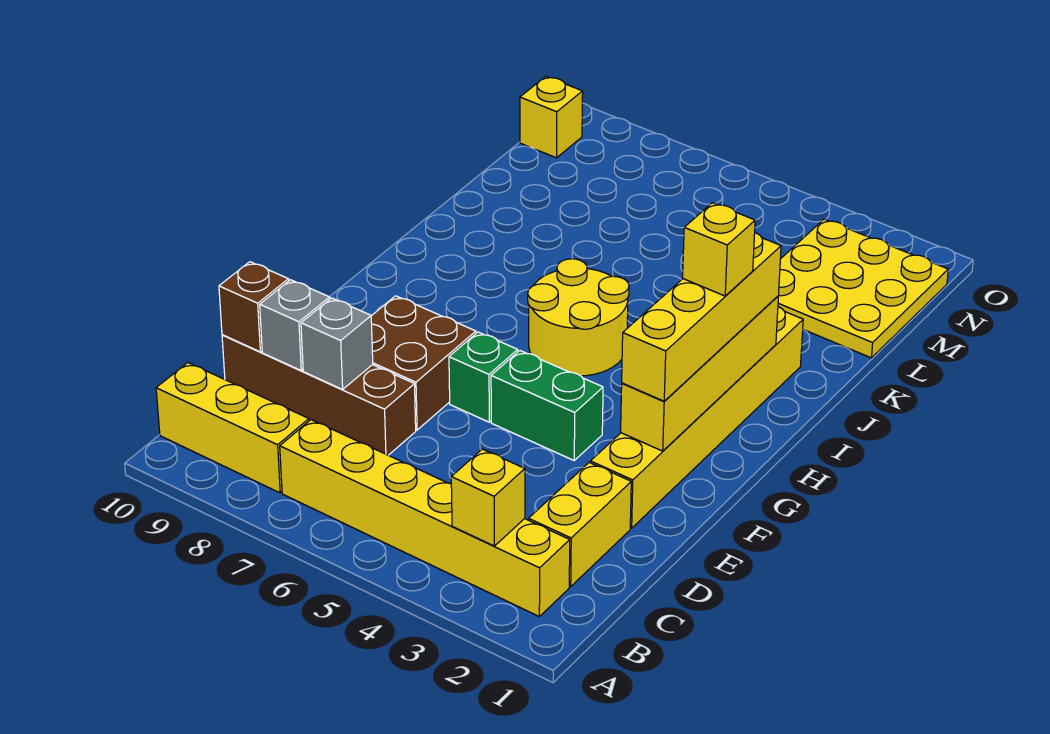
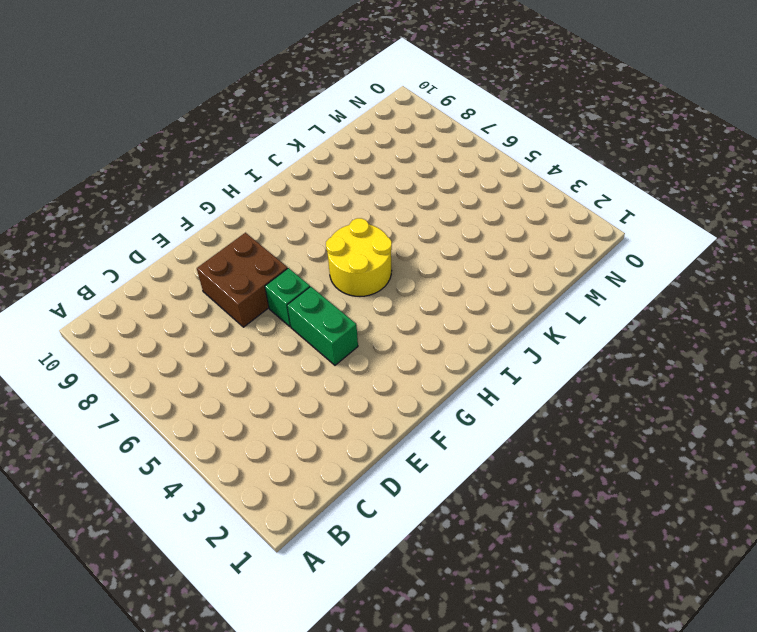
none -> yellow brick B2:B7 level 1
none -> yellow brick B8:B10 level 1
none -> yellow brick C2:D2 level 1

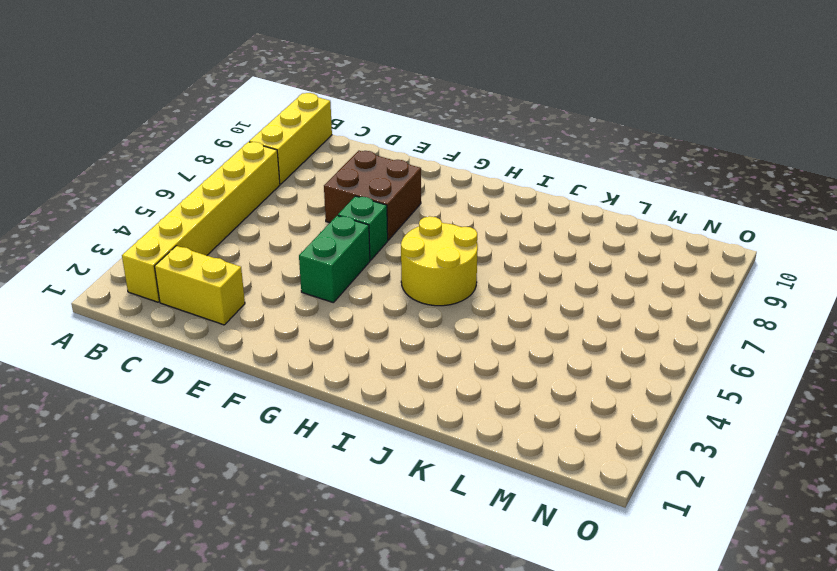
none -> brown brick D7:D10 level 1
none -> yellow brick E2:J2 level 1
none -> yellow plate L1:N3 level 1

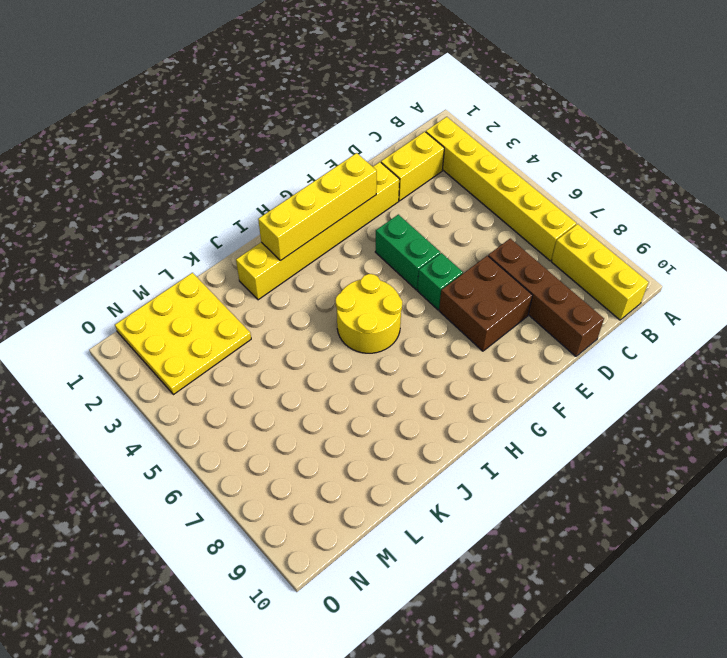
none -> yellow brick N10 level 1
none -> yellow brick B3 level 2
none -> grey brick D8 level 2

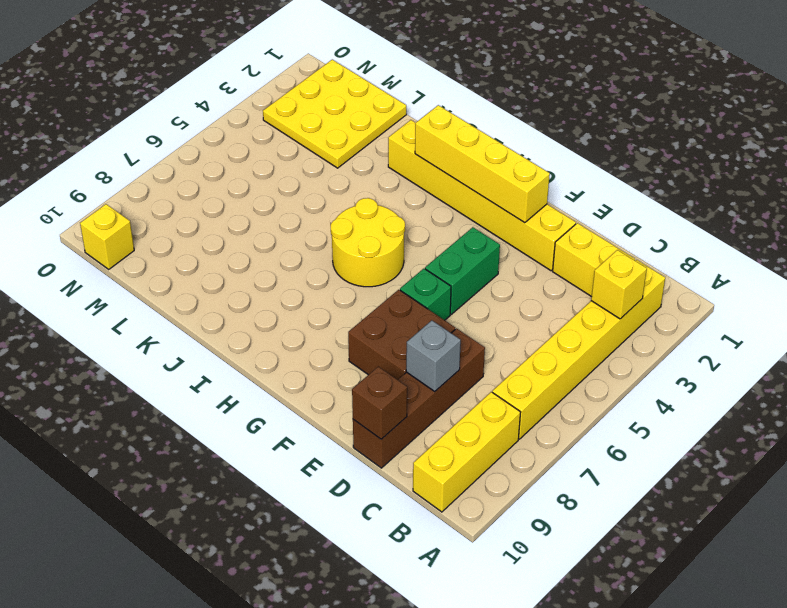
none -> grey brick D9 level 2
none -> yellow brick F2:I2 level 3
none -> yellow brick H2 level 4

